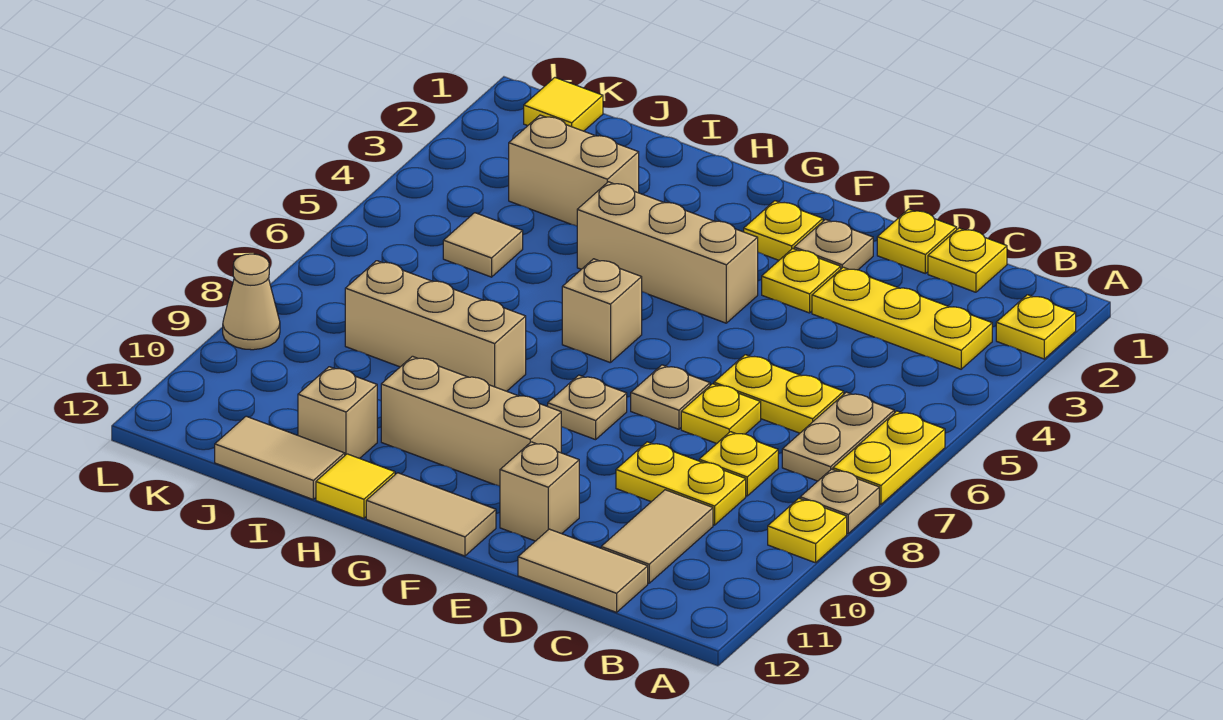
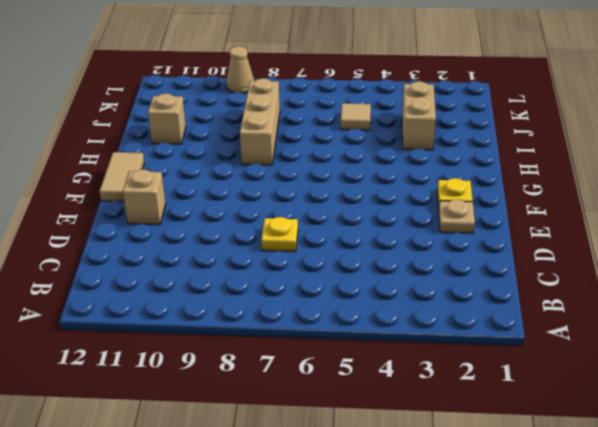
none -> yellow plate A2 level 1
none -> yellow plate A6:A7 level 1
none -> tan plate A8 level 1
none -> yellow plate A9 level 1

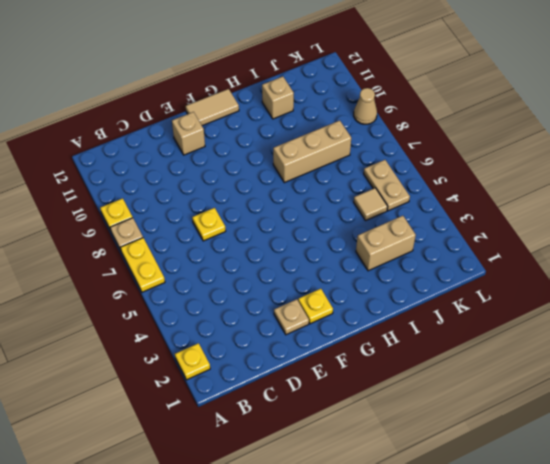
tan plate K5:K6 level 1 -> tan plate B6:B7 level 1
none -> yellow plate B3:D3 level 1
none -> yellow plate C1 level 1
none -> yellow plate C6:D6 level 1
none -> yellow plate C8 level 1

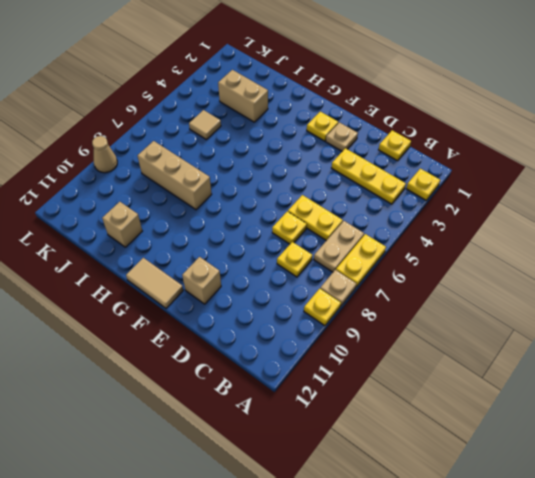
none -> yellow plate C9:D9 level 1
none -> tan tile C10:C11 level 1
none -> tan tile C12:D12 level 1
none -> yellow plate D1 level 1

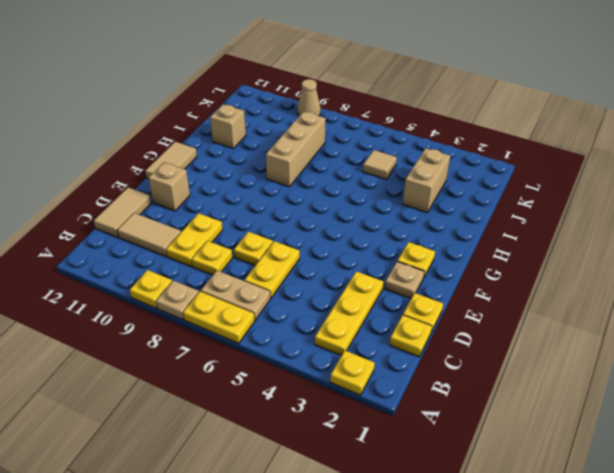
none -> yellow plate E3 level 1
none -> tan plate E7 level 1
none -> tan brick F4:H4 level 1
none -> tan plate F8 level 1

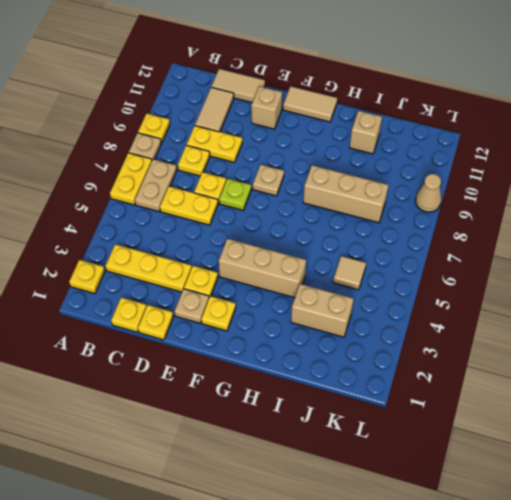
lime plate E7 level 1 -> tan plate E7 level 1
none -> tan brick F10:H10 level 1
none -> tan brick G6 level 1
none -> yellow tile H12 level 1
none -> tan tile I12:J12 level 1

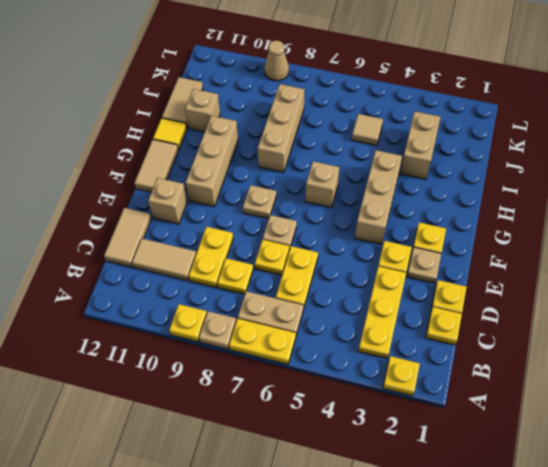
none -> yellow tile K1 level 1

